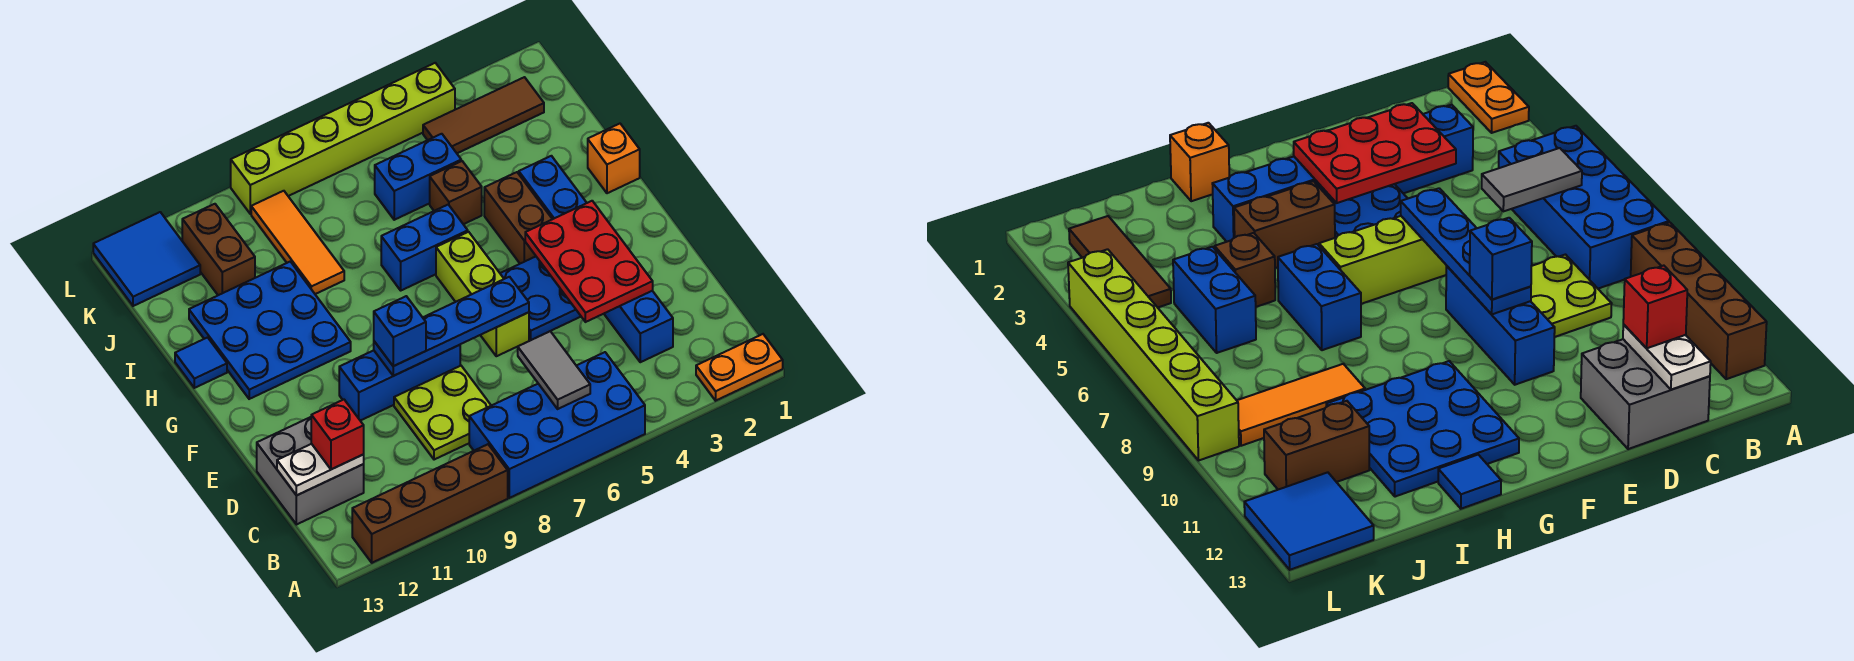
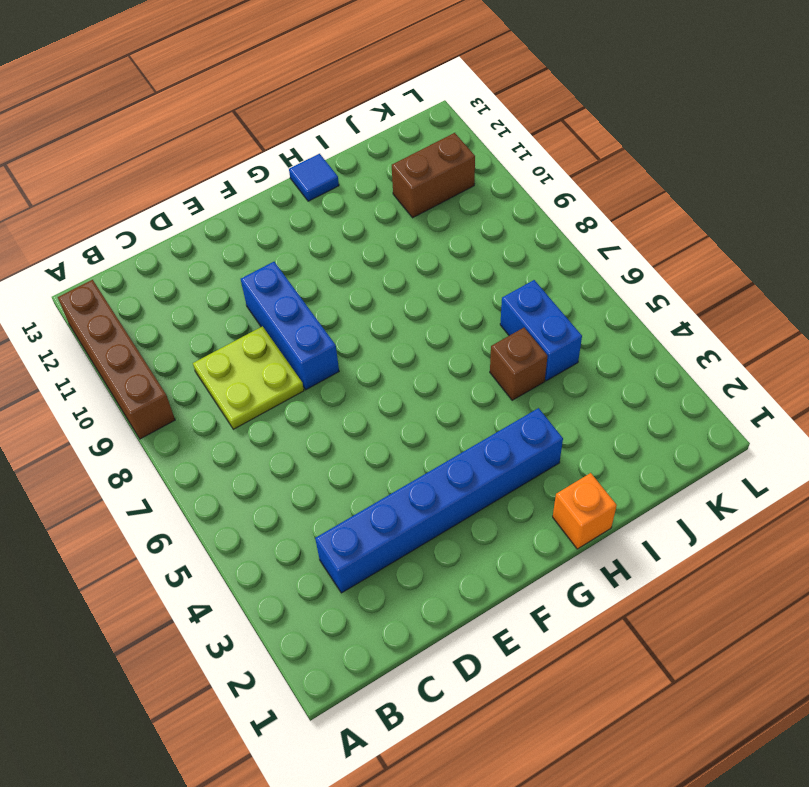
none -> orange plate A1:A2 level 1
none -> blue brick A5:B8 level 1
none -> grey brick C12:D13 level 1

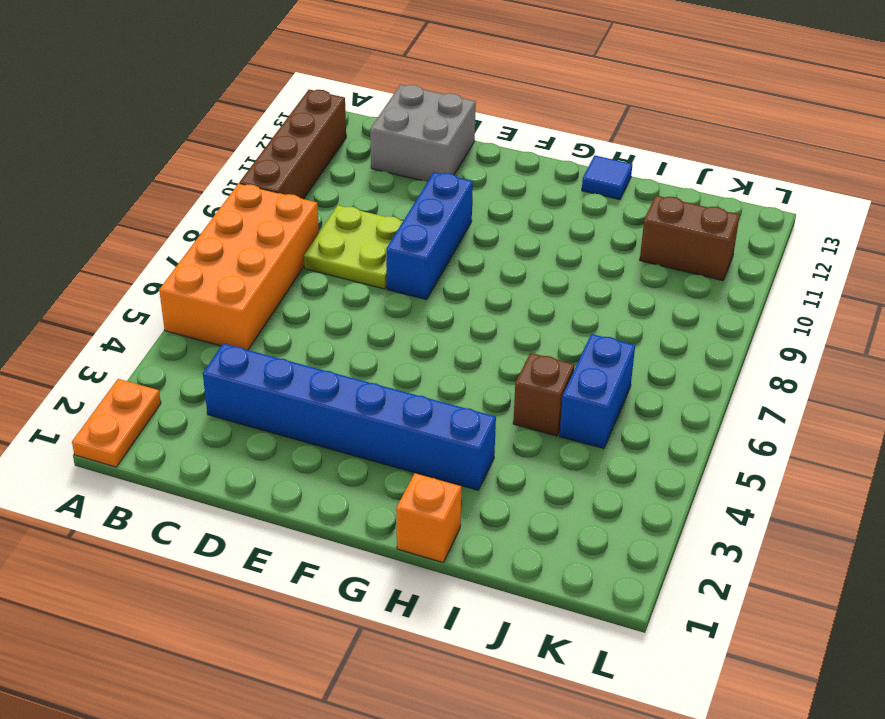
orange brick A5:B8 level 1 -> blue brick A5:B8 level 1
none -> blue plate E4:F5 level 1
none -> lime brick E6:G6 level 1
none -> brown brick G4:H4 level 1

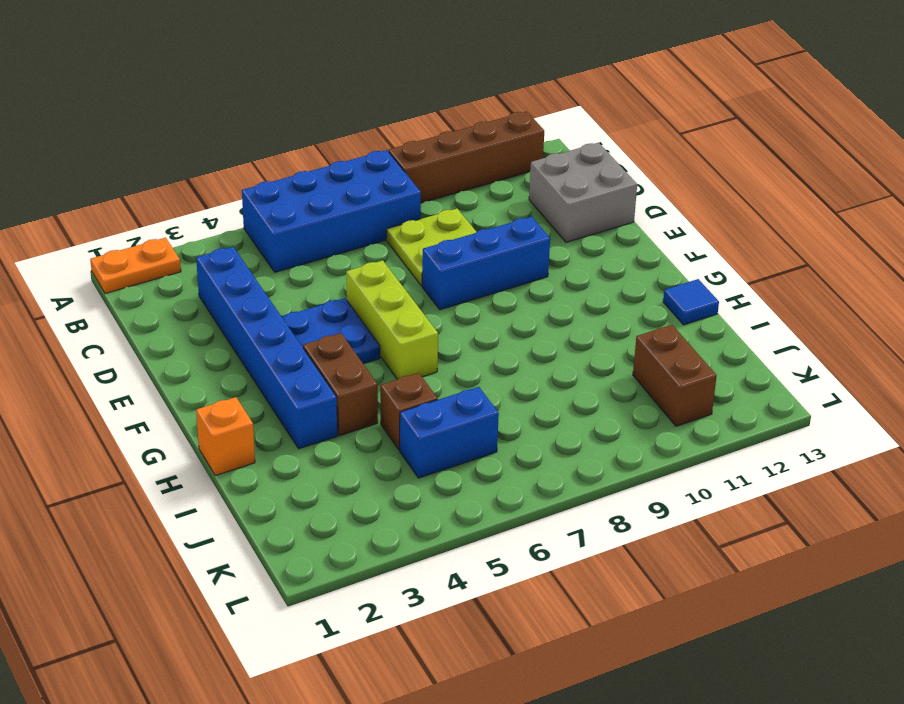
none -> blue plate G10:I12 level 1
none -> blue brick H6:H7 level 1
none -> orange tile I9:K9 level 1

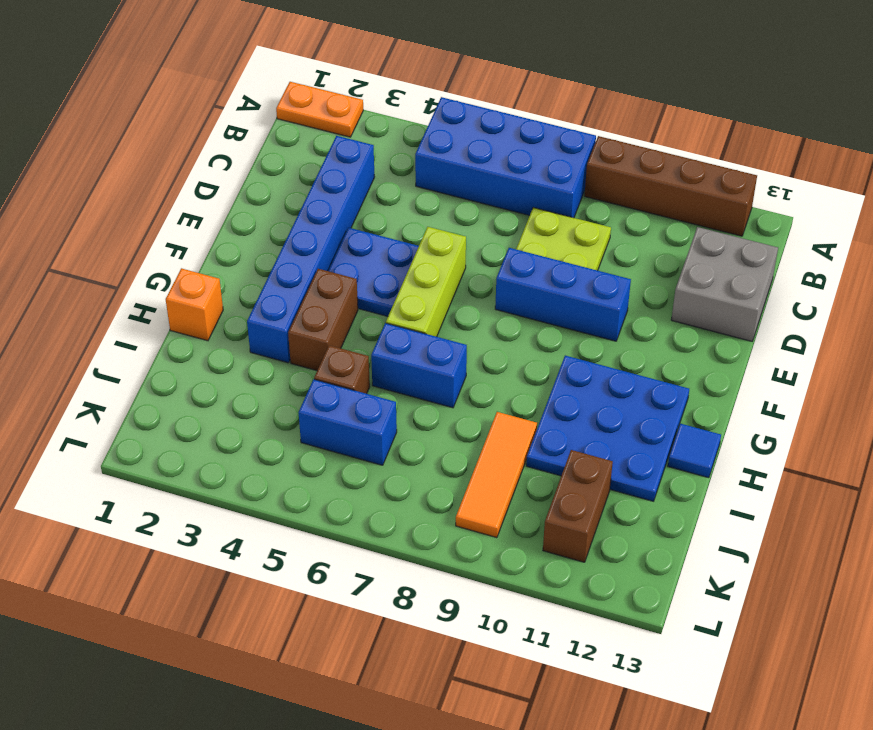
none -> brown tile K2:K4 level 1
none -> blue tile K12:L13 level 1
none -> lime brick L4:L9 level 1

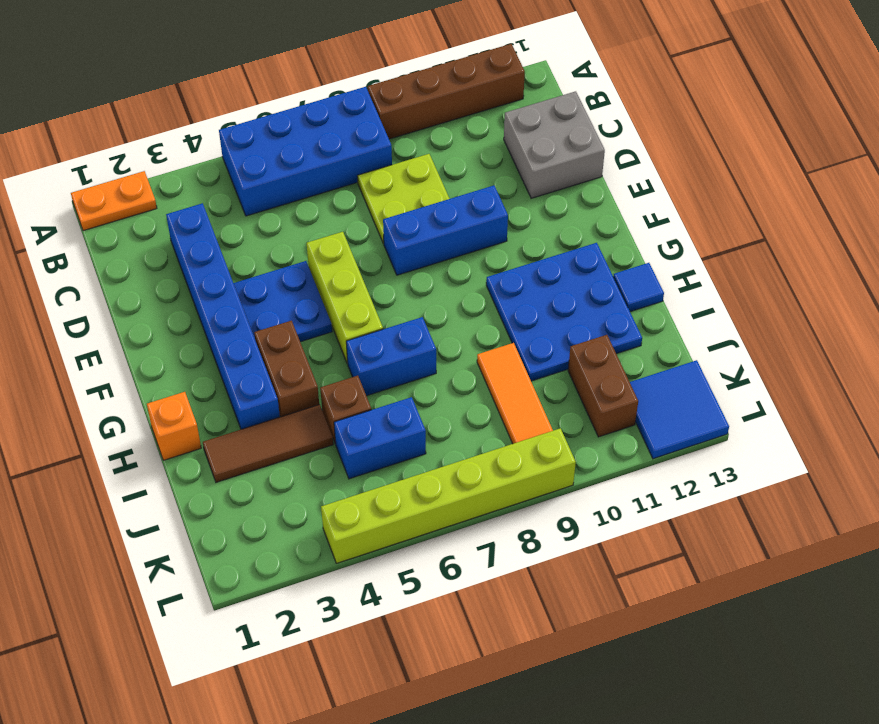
brown tile I2:I4 level 1 -> brown tile K2:K4 level 1
none -> grey tile B6:C6 level 2
none -> white plate C12:C13 level 2
none -> red plate D3:F4 level 2

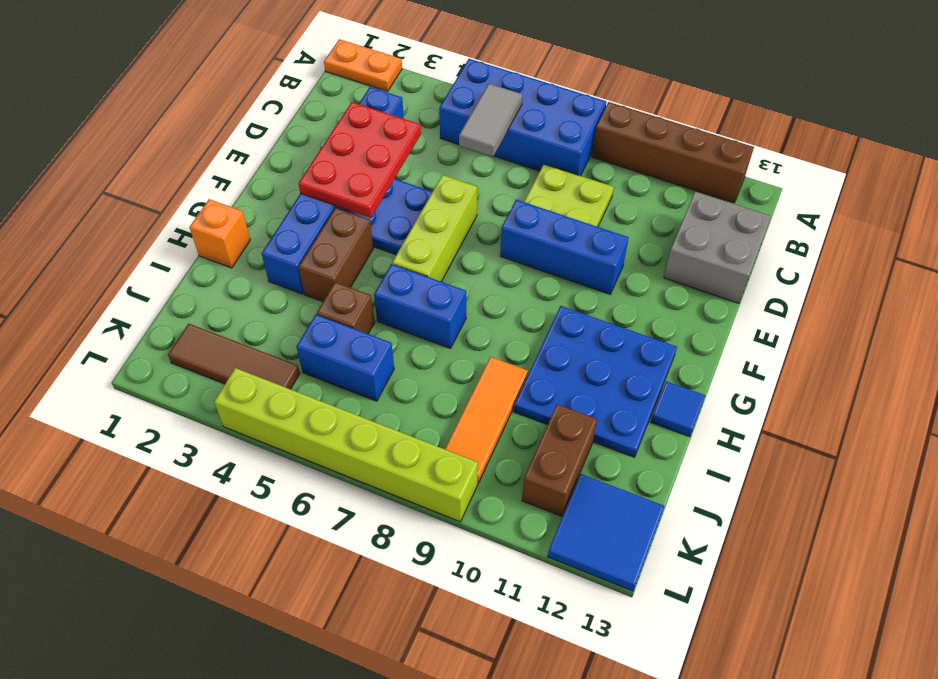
none -> white plate C12:C13 level 2
none -> blue plate E6:E9 level 2
none -> red brick C12 level 3

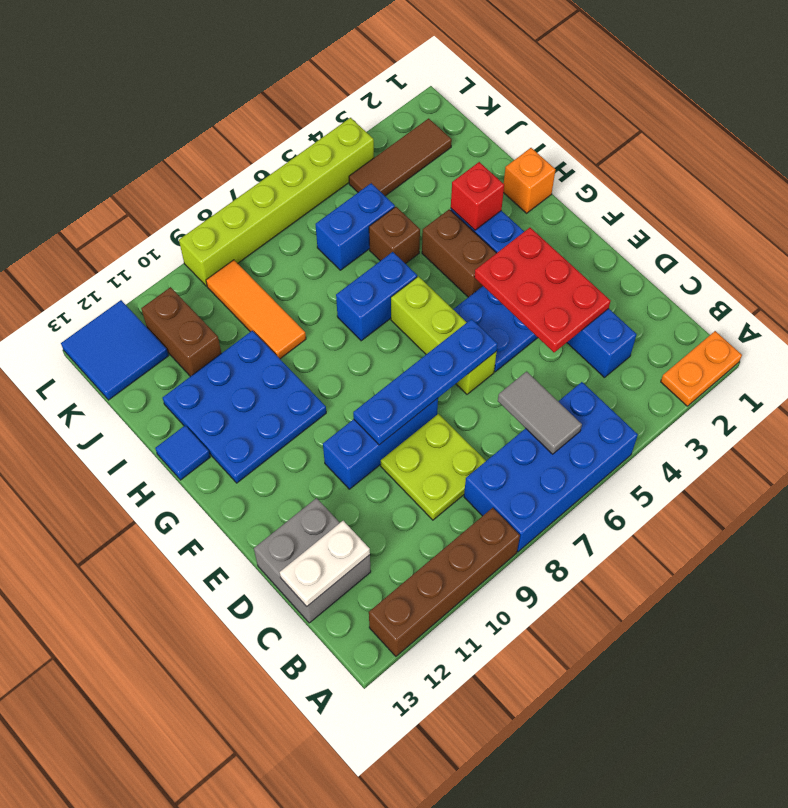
red brick H3 level 2 -> red brick C12 level 3
none -> blue brick E9 level 3

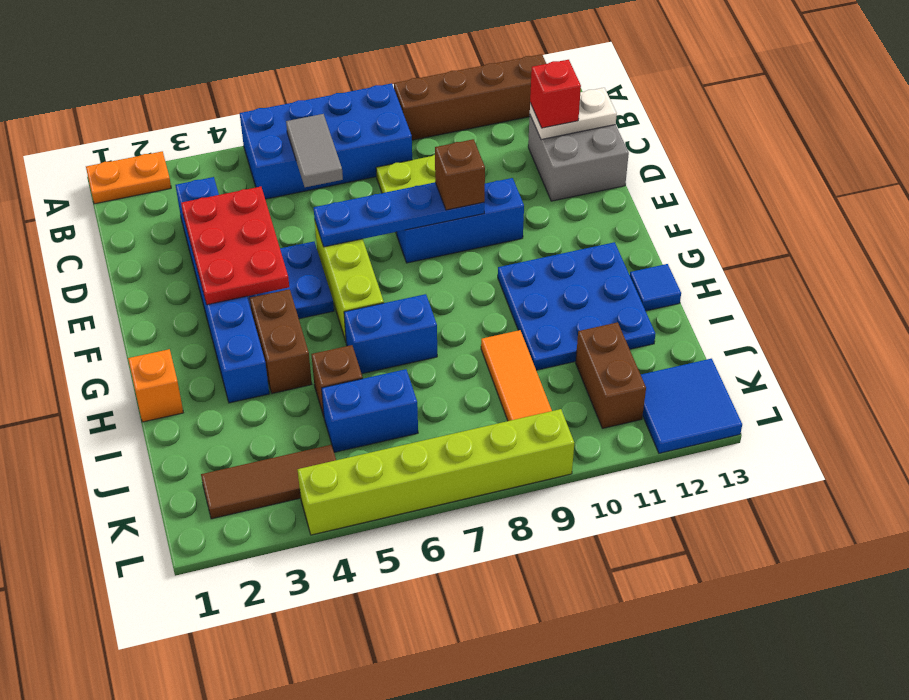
brown brick E9 level 3 -> blue brick E9 level 3

